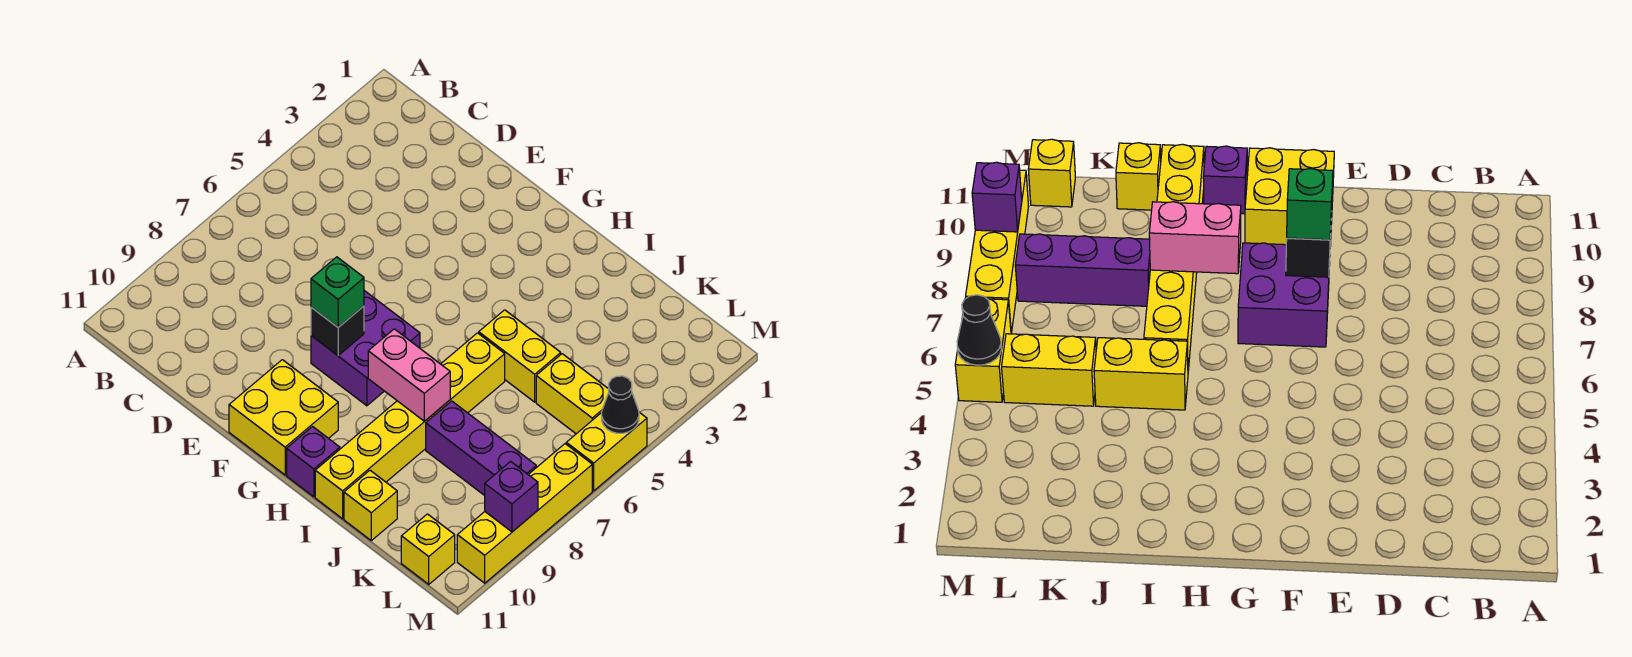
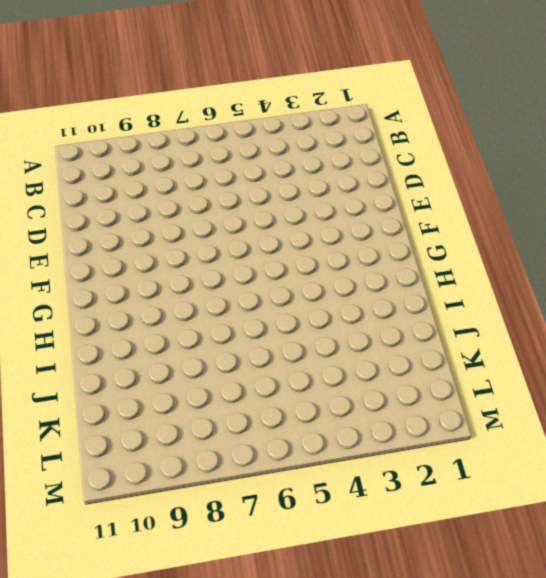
none -> purple brick F7:G8 level 1
none -> yellow brick F10:G11 level 1
none -> purple brick H11 level 1

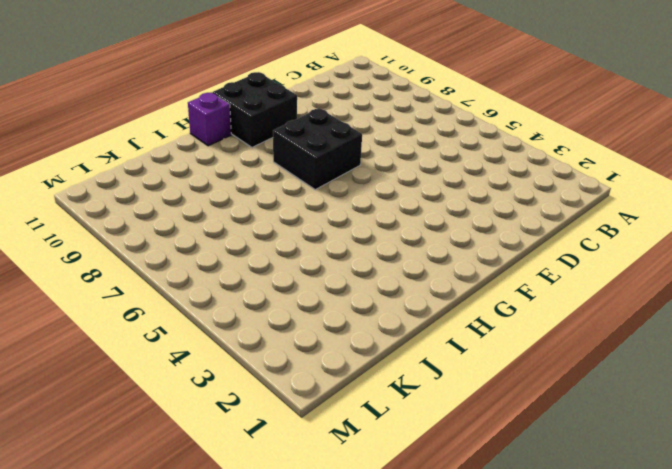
black brick F7:G8 level 1 -> purple brick F7:G8 level 1
black brick F10:G11 level 1 -> yellow brick F10:G11 level 1
none -> yellow brick I5:J5 level 1
none -> yellow brick I6:I11 level 1
none -> purple brick J8:L8 level 1

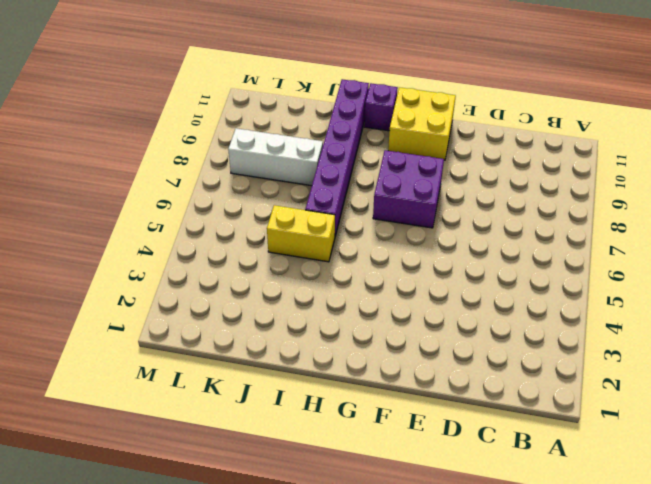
purple brick I6:I11 level 1 -> yellow brick I6:I11 level 1
white brick J8:L8 level 1 -> purple brick J8:L8 level 1
none -> yellow brick J11 level 1
none -> yellow brick K5:L5 level 1
none -> yellow brick L11 level 1

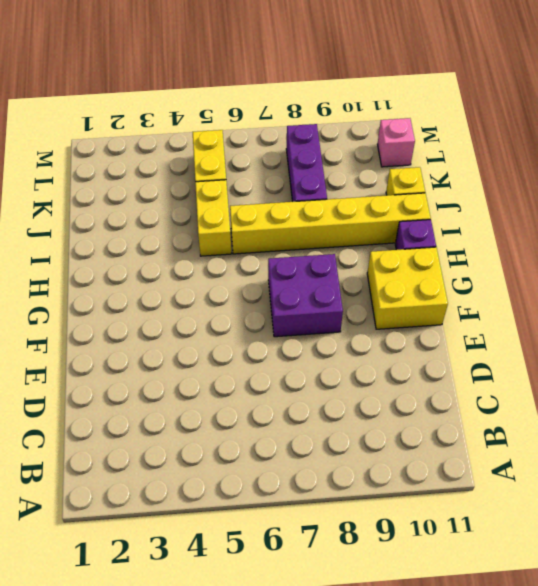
pink brick L11 level 1 -> yellow brick L11 level 1
none -> yellow brick M5:M6 level 1
none -> yellow brick M7:M10 level 1
none -> black brick F8 level 2

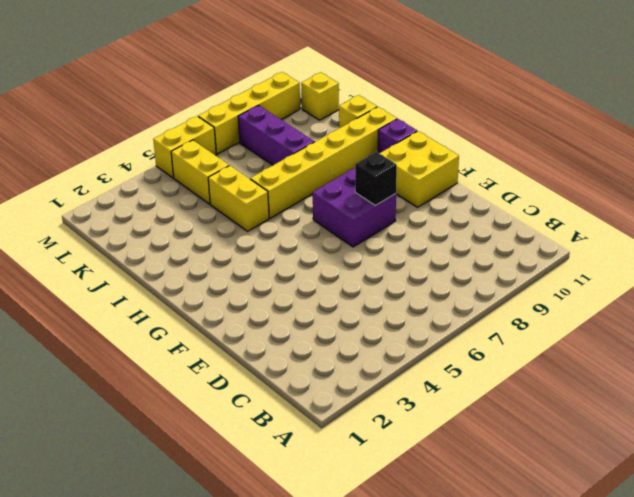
none -> pink brick H8:I8 level 2
none -> black cone M5 level 2
none -> purple brick M9 level 2

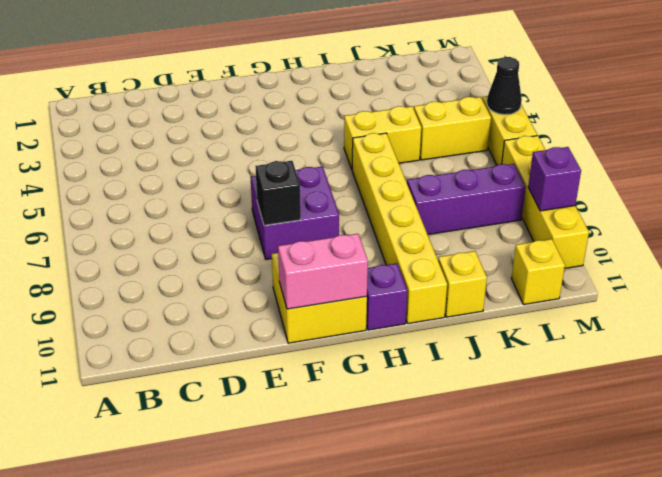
pink brick F11:G11 level 2 -> pink brick H8:I8 level 2
none -> green brick F8 level 3

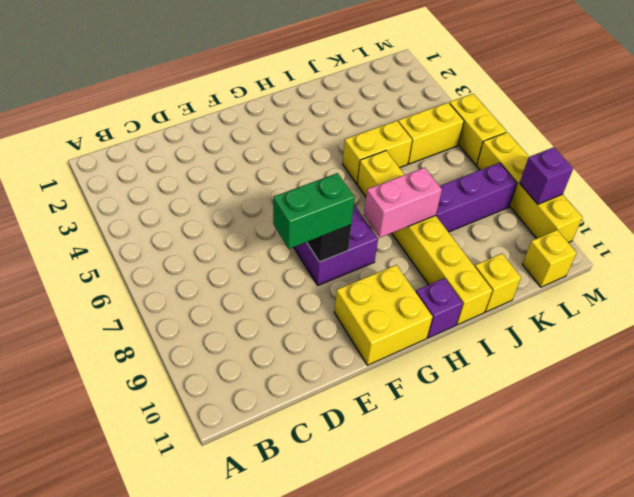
green brick E8:F8 level 3 -> green brick F8 level 3
none -> black cone M5 level 2

